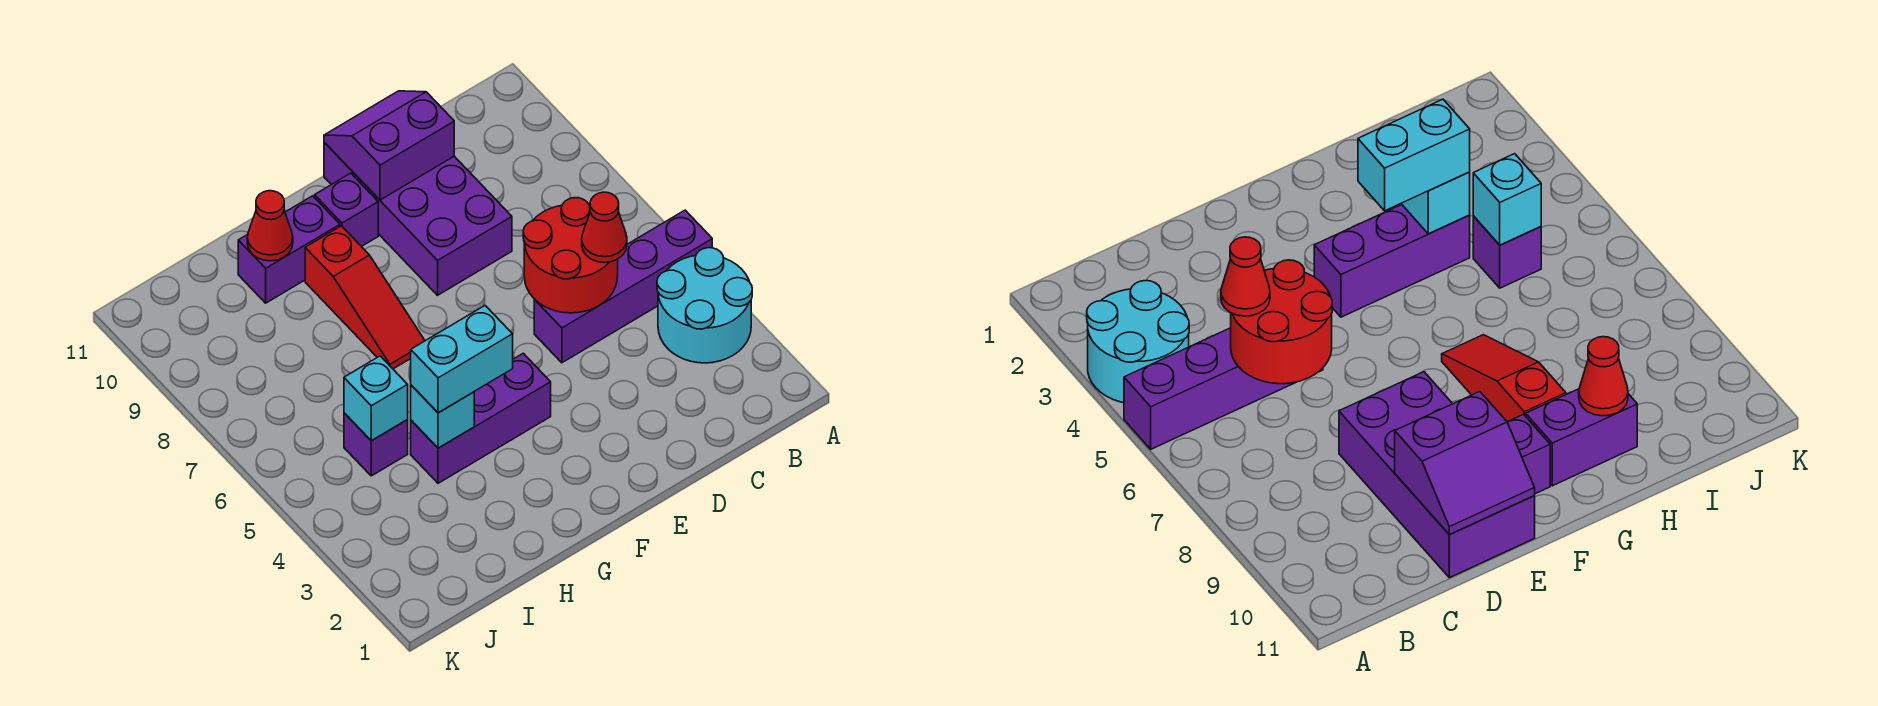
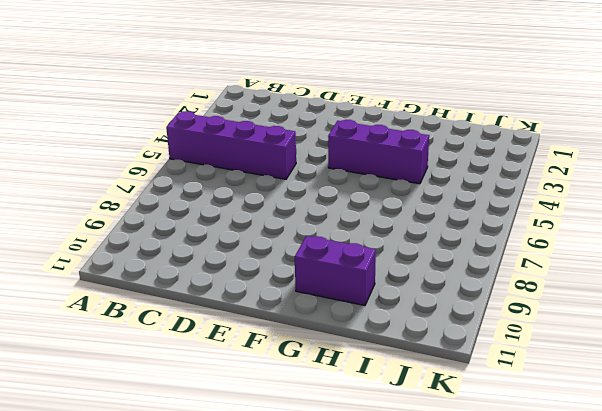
none -> cyan round brick A3:B4 level 1
none -> purple brick D8:E11 level 1
none -> purple brick F10 level 1

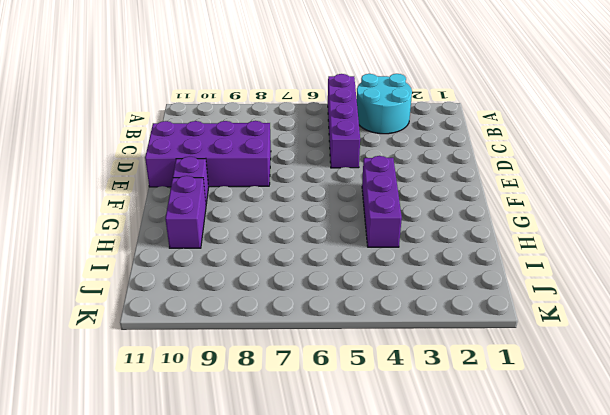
none -> red slope G7:G9 level 1 top 9
none -> purple brick I5 level 1
none -> red round brick C5:D6 level 2

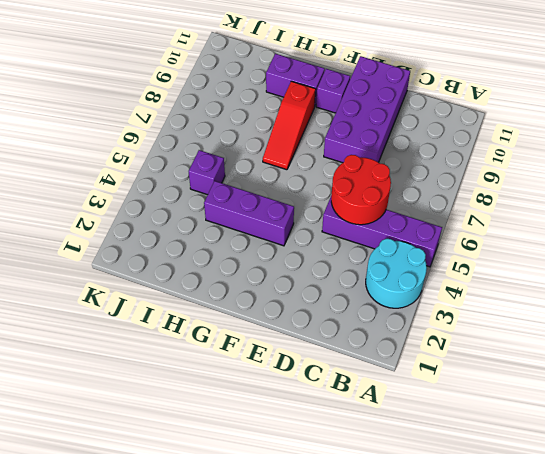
none -> purple slope D10:E11 level 2 top 10
none -> cyan brick H4 level 2
none -> red cone H10 level 2

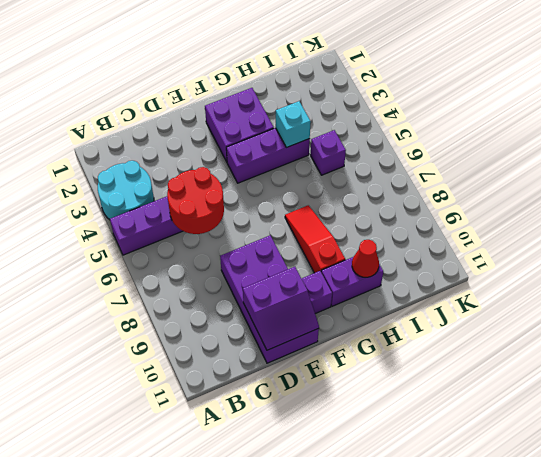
purple brick F2:G3 level 1 -> none
none -> cyan brick I5 level 2
none -> red cone C5 level 3
none -> cyan brick G4:H4 level 3

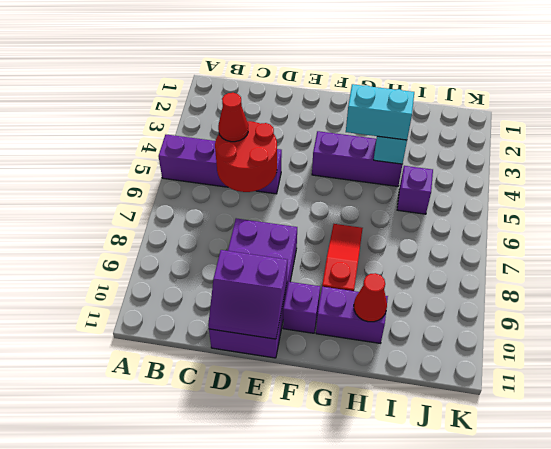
none -> cyan round brick A3:B4 level 1
none -> cyan brick I5 level 2

